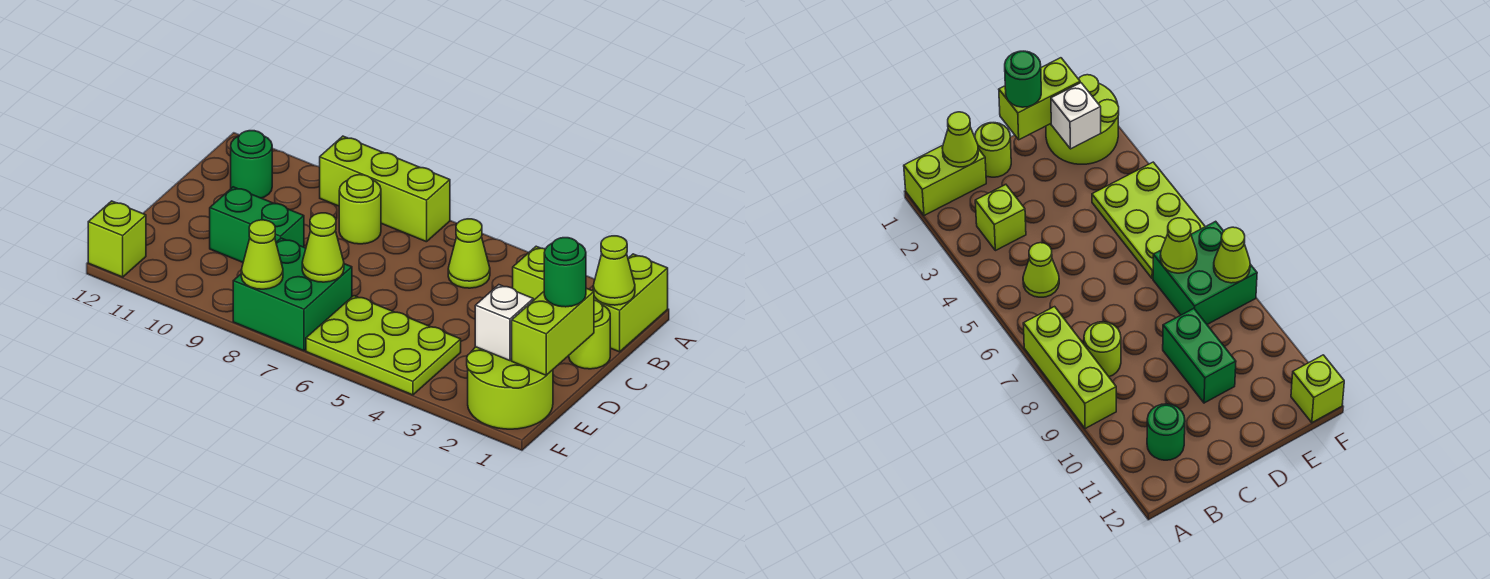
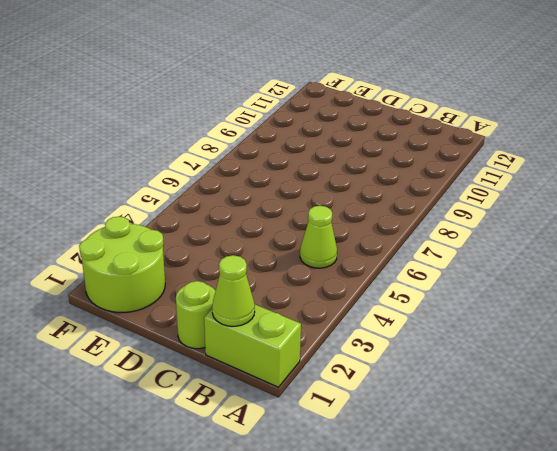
none -> lime brick A7:A9 level 1
none -> lime brick B3 level 1
none -> lime round brick B8 level 1

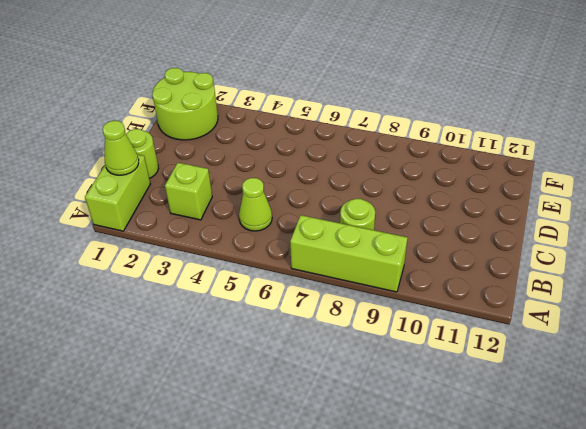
none -> green round brick B11 level 1
none -> green brick D9:D10 level 1
none -> lime plate E4:F6 level 1

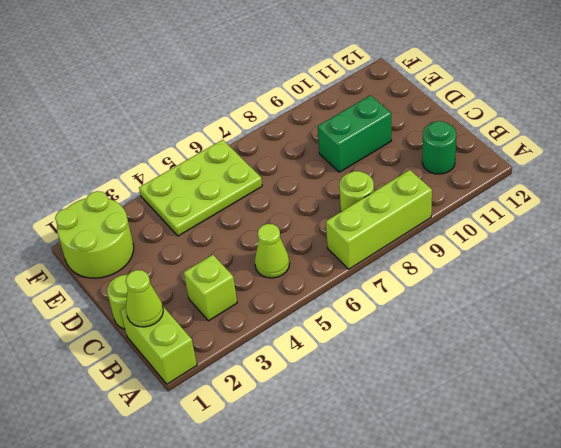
none -> green brick E7:F8 level 1
none -> lime brick F12 level 1
none -> lime brick D1:E1 level 2

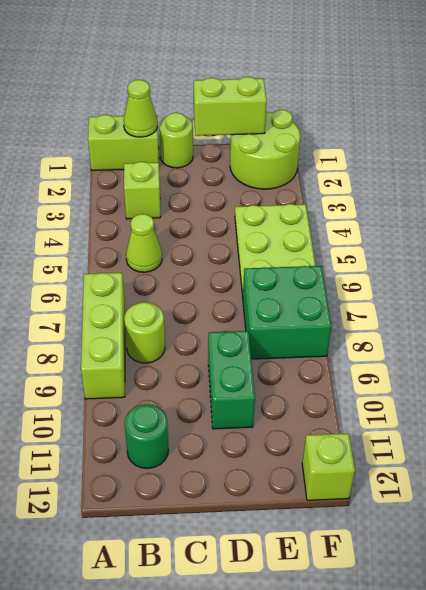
none -> white brick E2 level 2
none -> lime cone E7 level 2
none -> lime cone F8 level 2

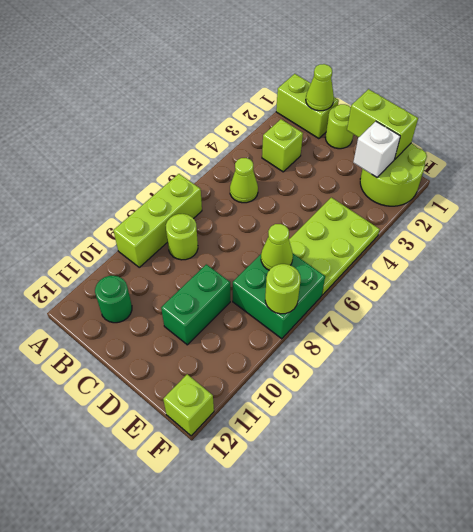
lime round brick F8 level 2 -> lime cone F8 level 2
none -> green round brick D1 level 3

